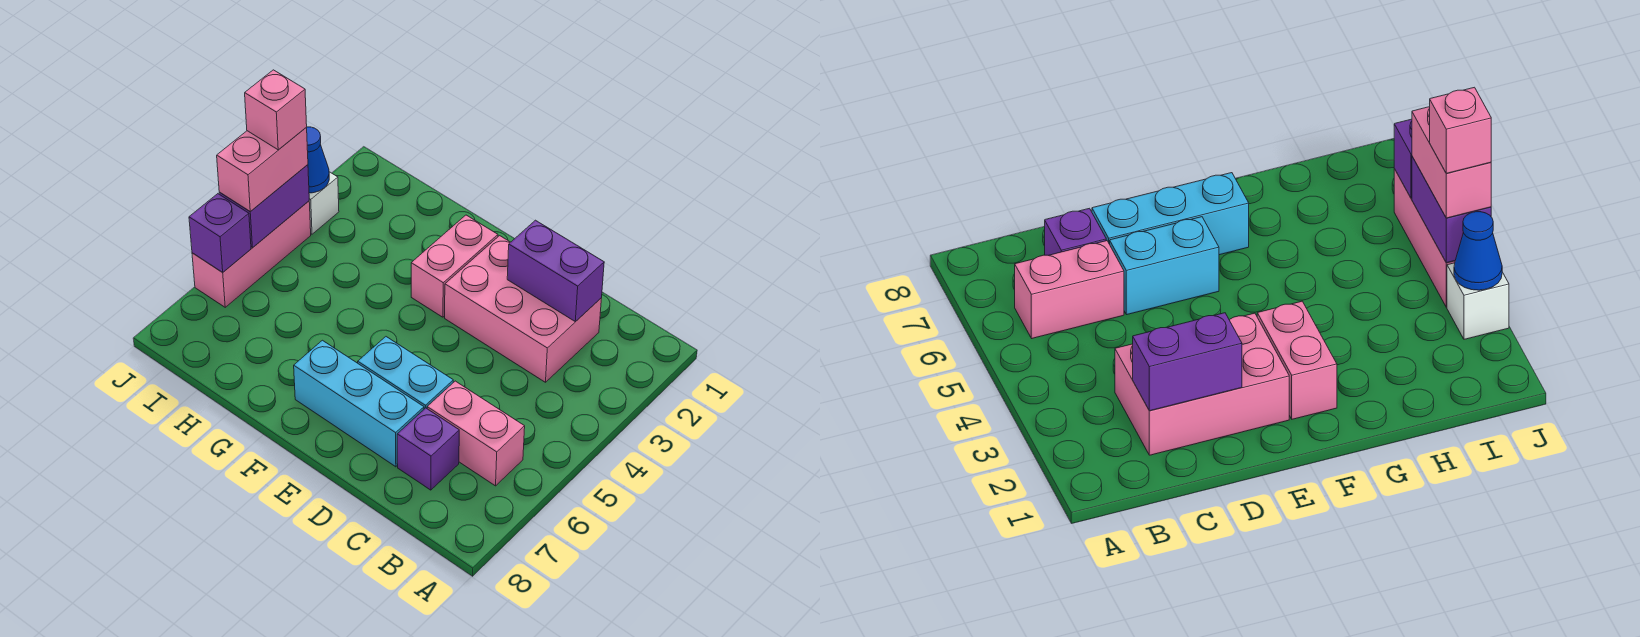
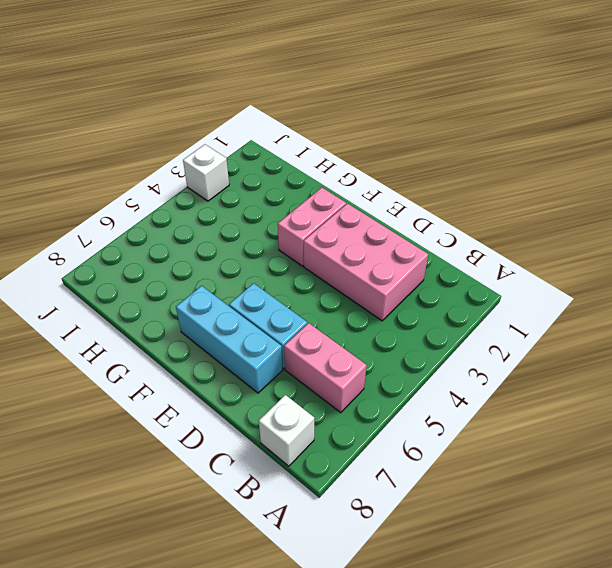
white brick B8 level 1 -> none
none -> purple brick C7 level 1
none -> pink brick J4:J6 level 1
none -> purple brick C2:D2 level 2

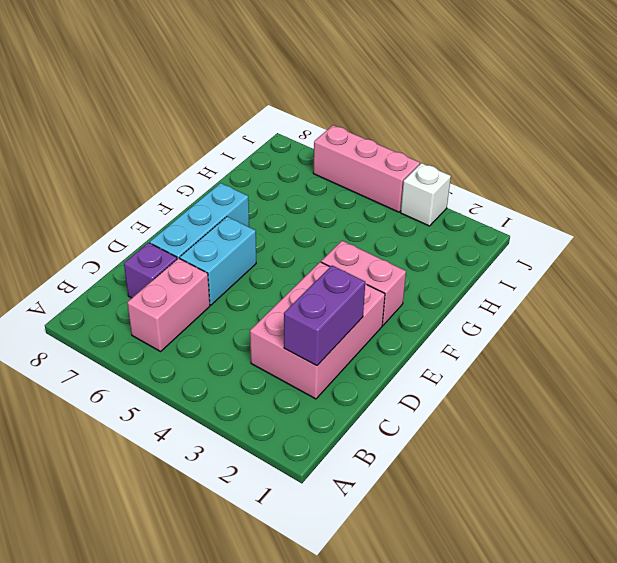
none -> blue cone J3 level 2
none -> purple brick J4:J5 level 2
none -> purple brick J6 level 2

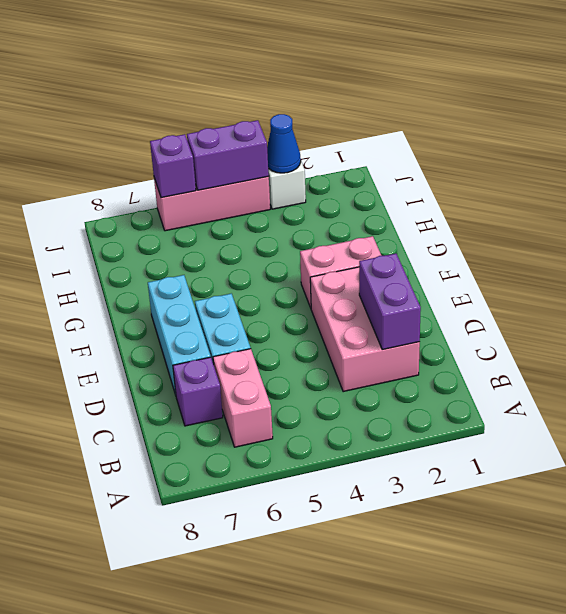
none -> pink brick J4:J5 level 3
none -> pink brick J4 level 4

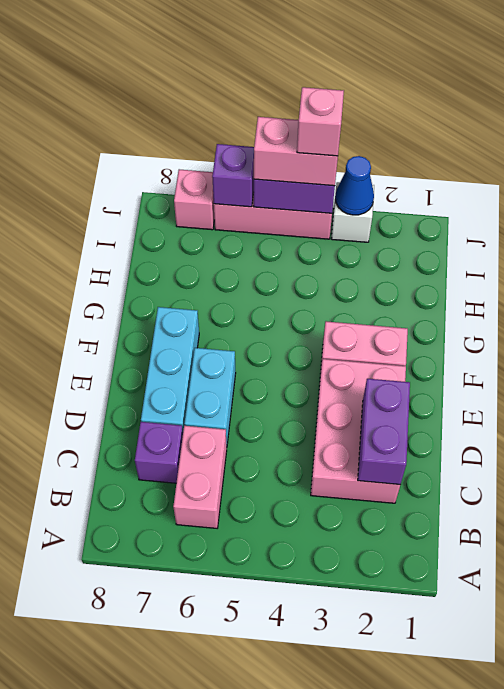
pink brick J7 level 1 -> none

